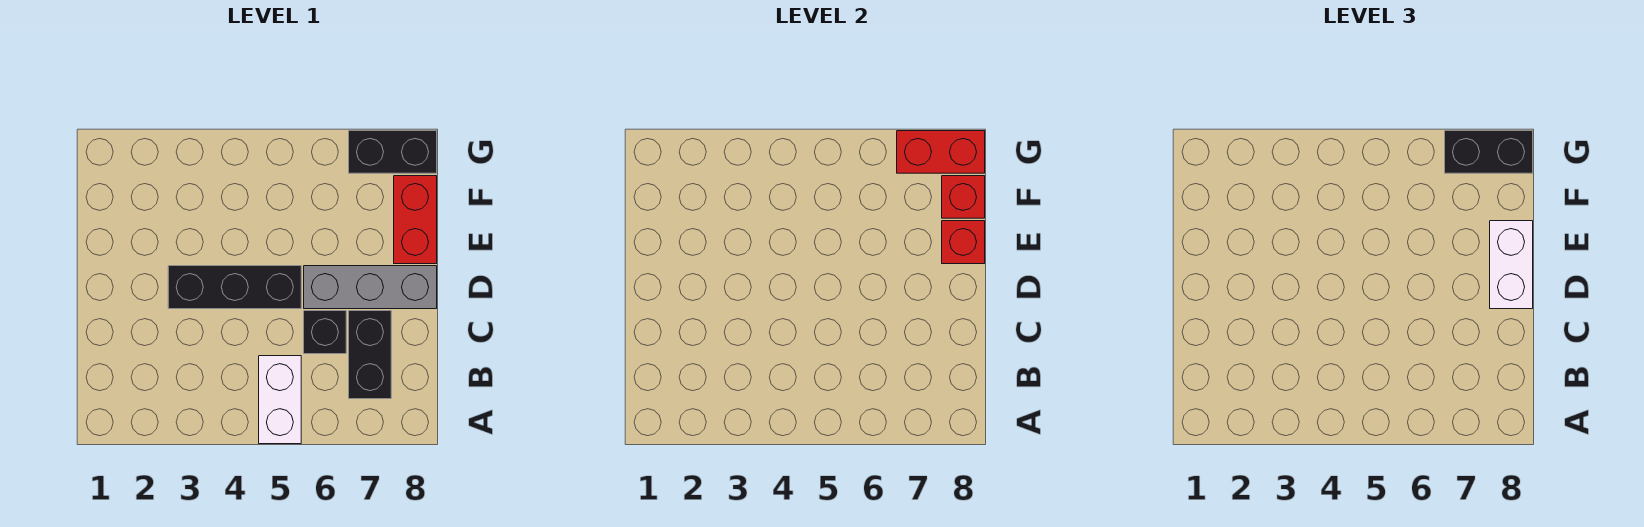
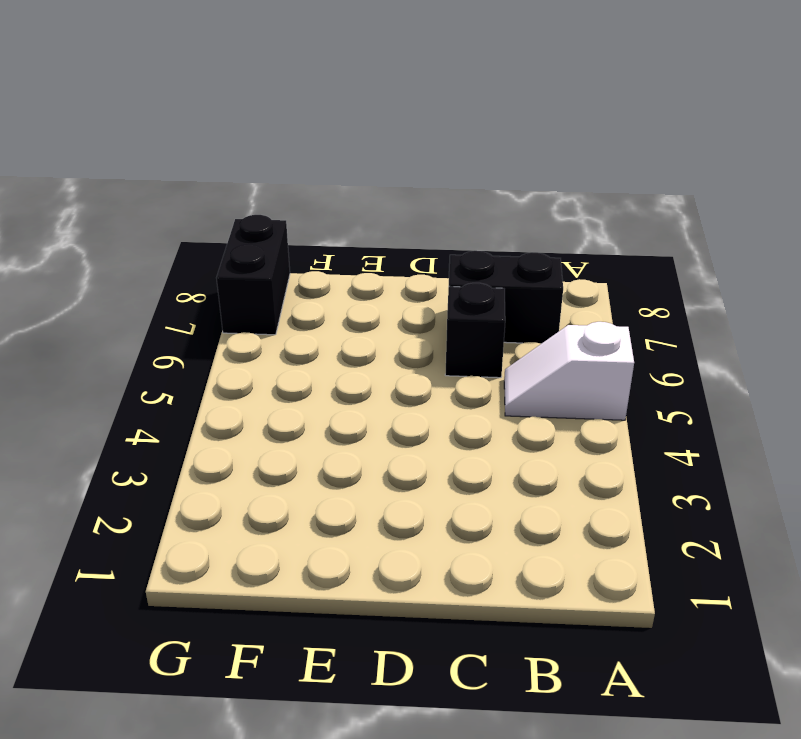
white slope A5:B5 level 1 top A -> white brick A5:B5 level 1
none -> black brick D3:D5 level 1
none -> grey brick D6:D8 level 1
none -> red brick E8:F8 level 1

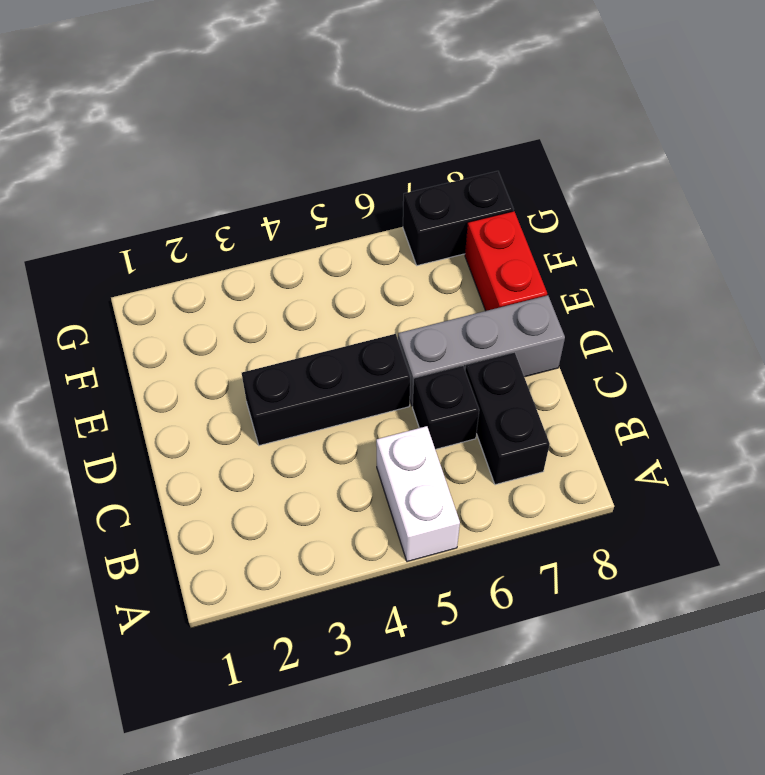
none -> red brick E8 level 2
none -> red brick F8 level 2
none -> red brick G7:G8 level 2

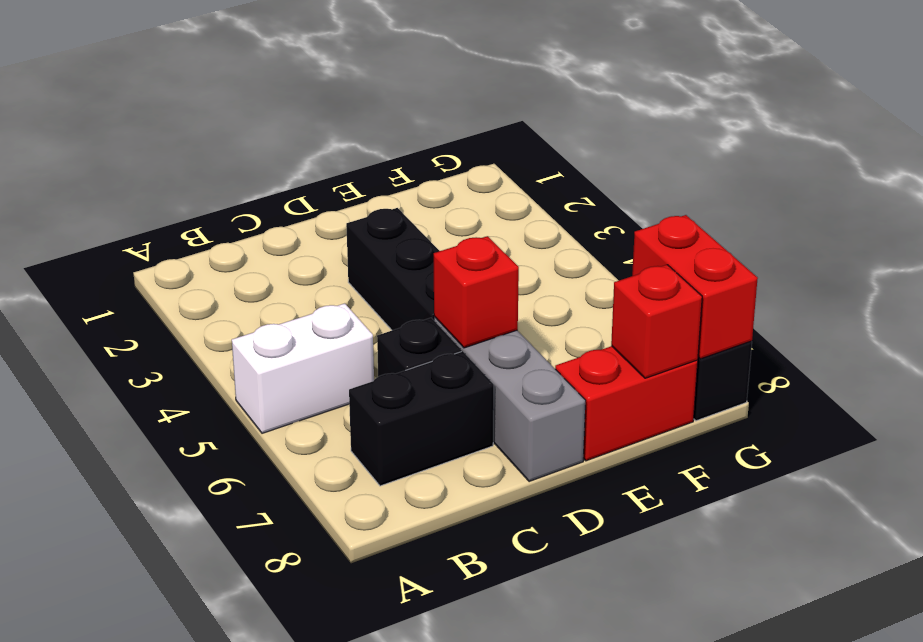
red brick D6 level 2 -> red brick E8 level 2
none -> white brick D8:E8 level 3
none -> black brick G7:G8 level 3

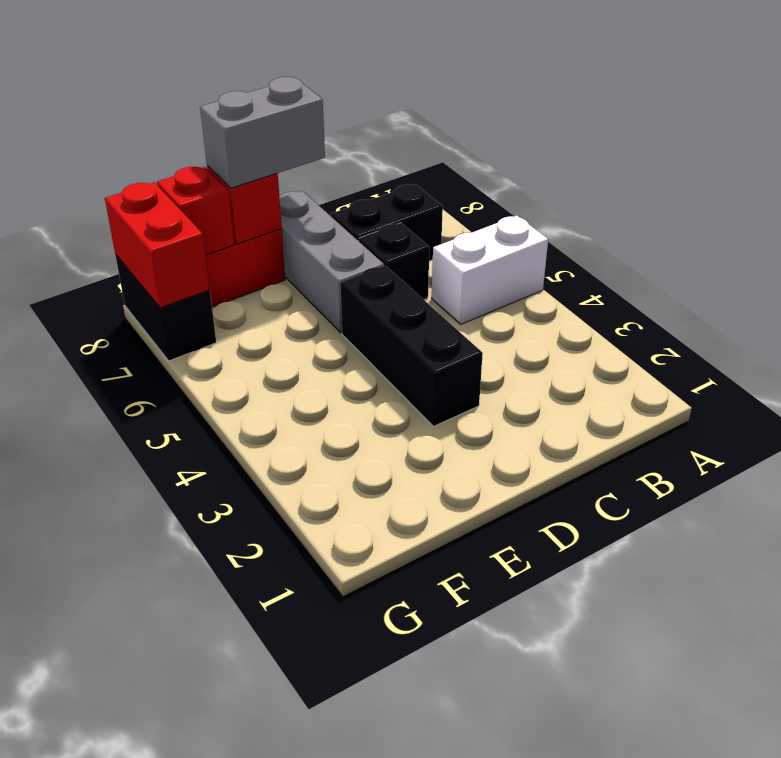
grey brick D8:E8 level 3 -> white brick D8:E8 level 3
none -> black brick G7:G8 level 3

